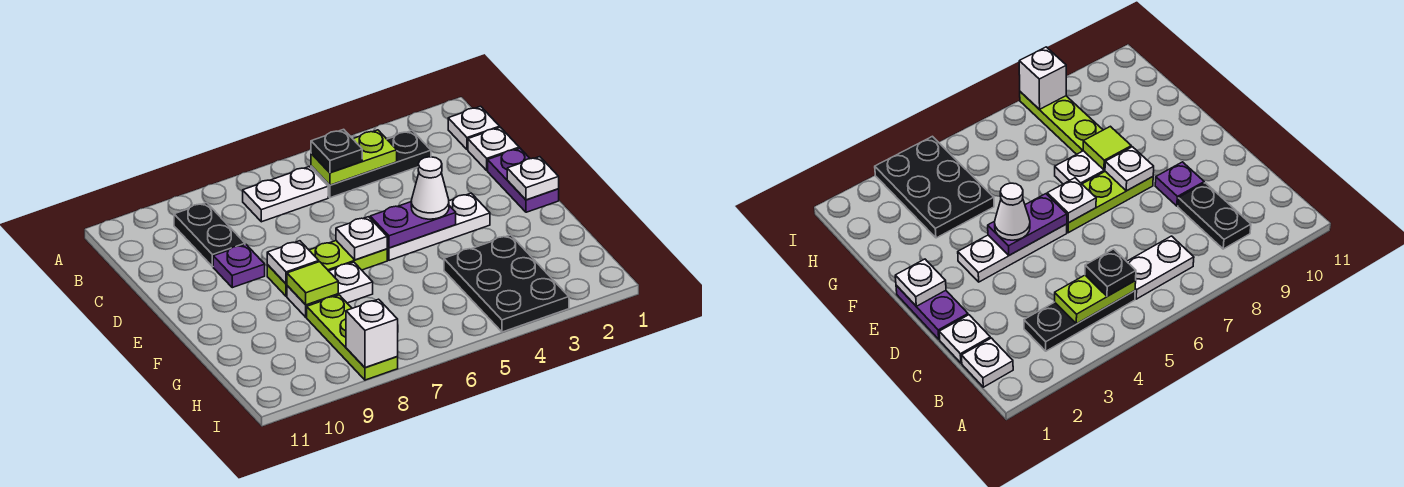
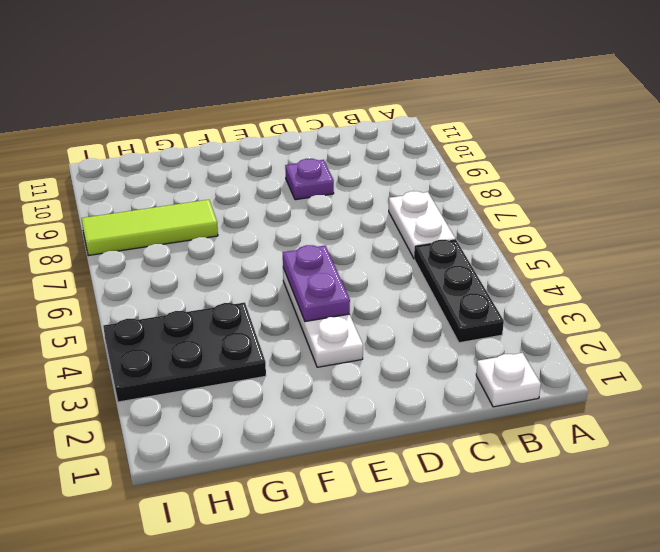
lime tile G8:I8 level 1 -> lime plate G8:I8 level 1
none -> black plate B9:C9 level 1
none -> white plate C1 level 1
none -> purple plate D1:E1 level 1

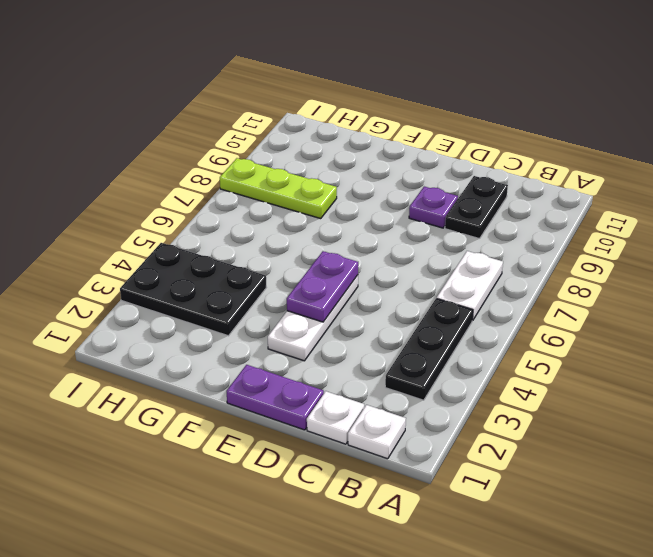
black plate C9:C10 level 1 -> black plate B9:C9 level 1
none -> lime plate E6:E8 level 1
none -> white plate F7:F8 level 1
none -> lime plate B4:B5 level 2

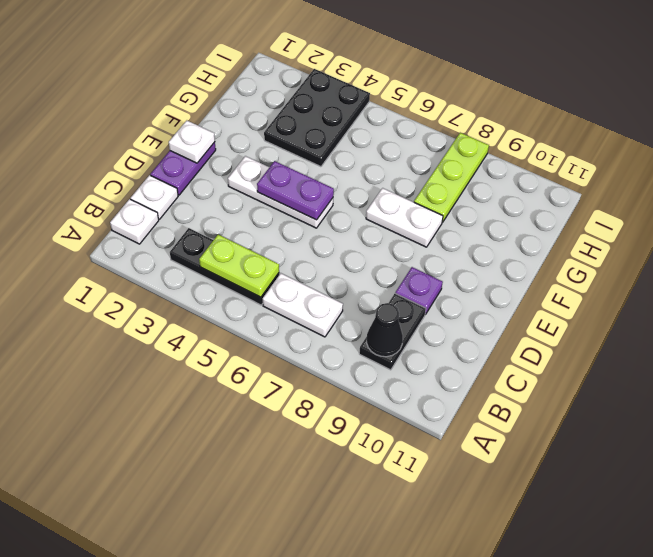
black cone B9 level 2 -> none
none -> lime plate E6:E8 level 1
none -> white plate E6 level 2
none -> white plate E8 level 2

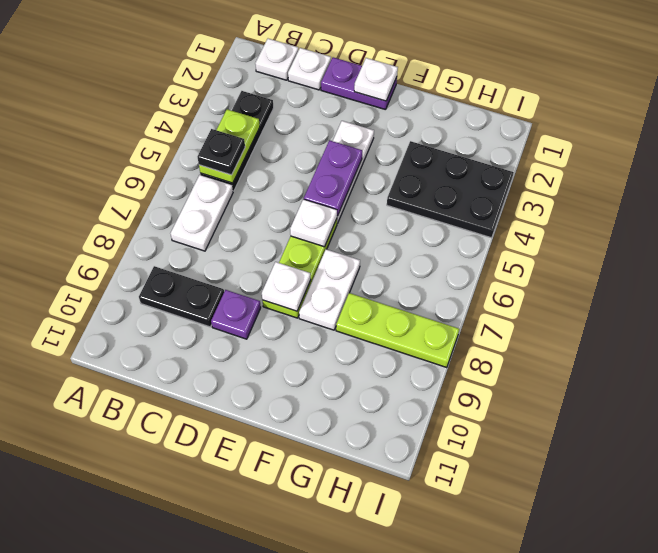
none -> lime tile F8 level 2
none -> white brick I8 level 2
none -> white cone E4 level 3

